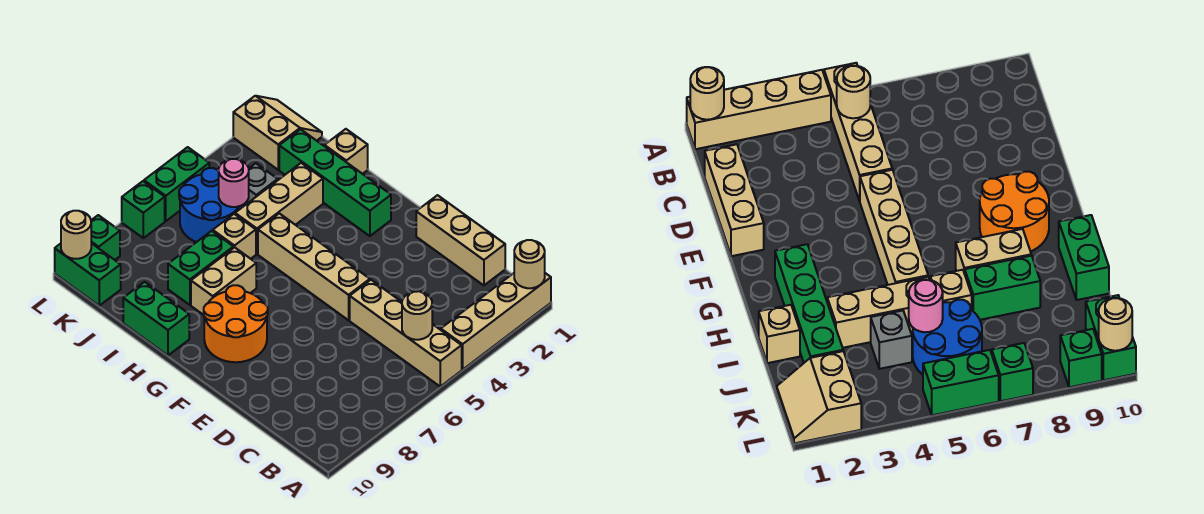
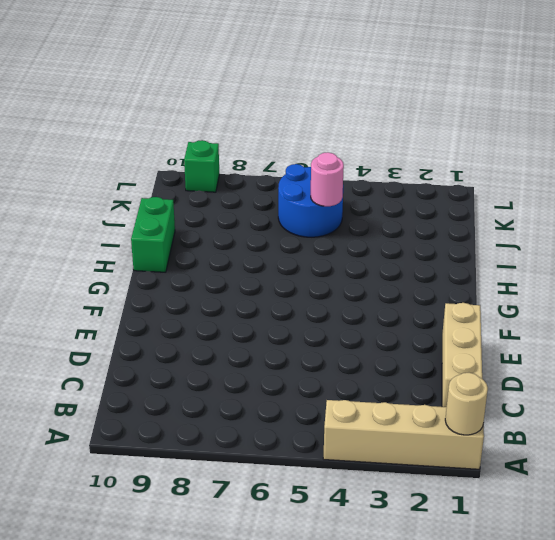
none -> tan brick A5:D5 level 1
none -> tan brick E5:H5 level 1
none -> orange round brick F8:G9 level 1

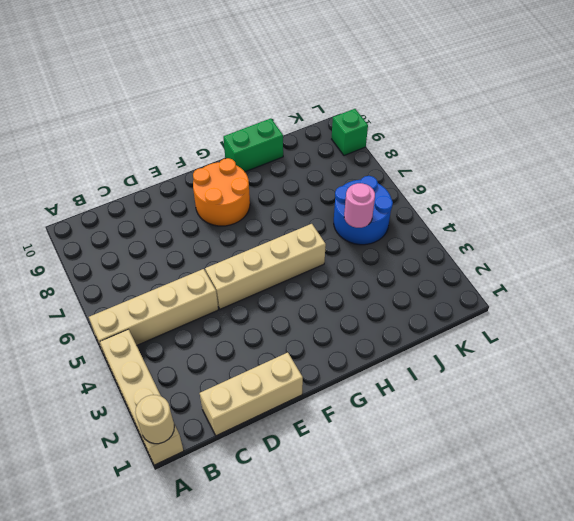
none -> green brick G2:J2 level 1
none -> tan brick H7:H8 level 1
none -> tan brick I1 level 1

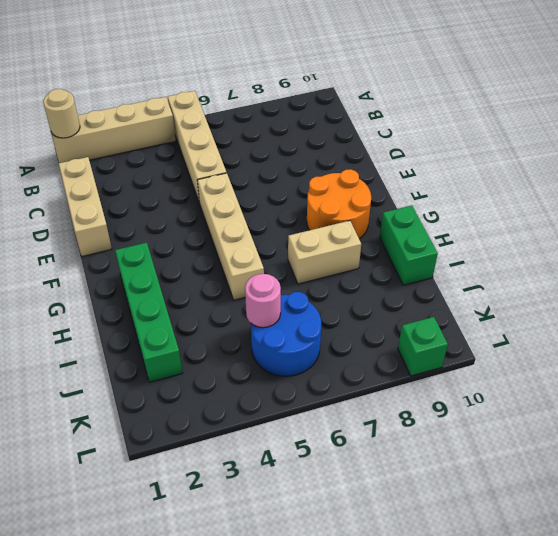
none -> tan brick I1 level 1
none -> tan brick I3:I5 level 1
none -> tan brick I6 level 1

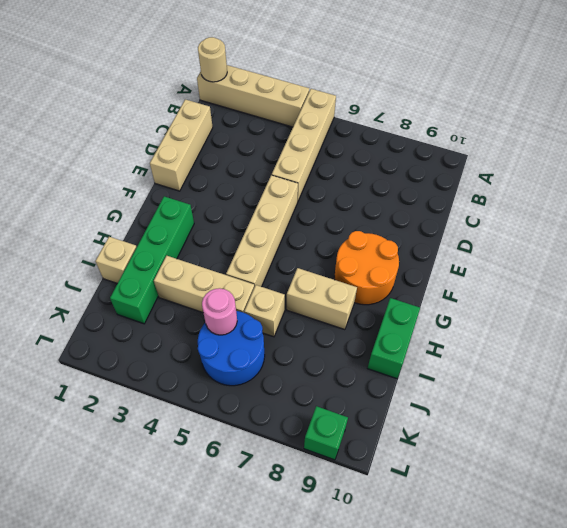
none -> green brick I7:I8 level 1
none -> grey brick J4 level 1
none -> tan slope K1:L2 level 1 top 2

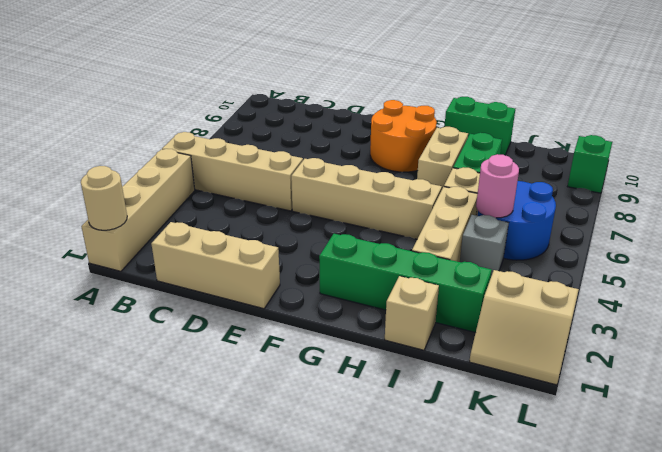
none -> green brick K10:L10 level 1
none -> green brick L5:L6 level 1
none -> green brick L7 level 1

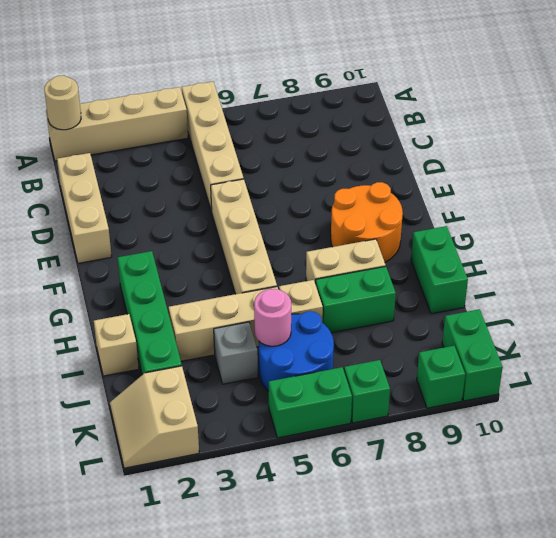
none -> tan round brick B5 level 2
none -> tan round brick L10 level 2

